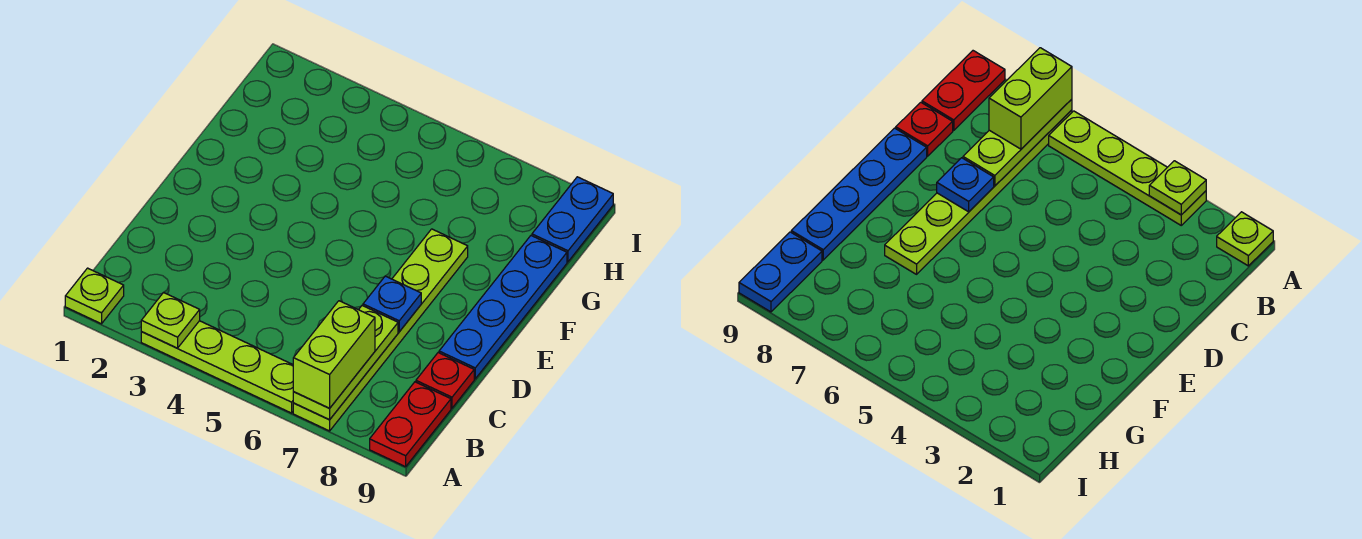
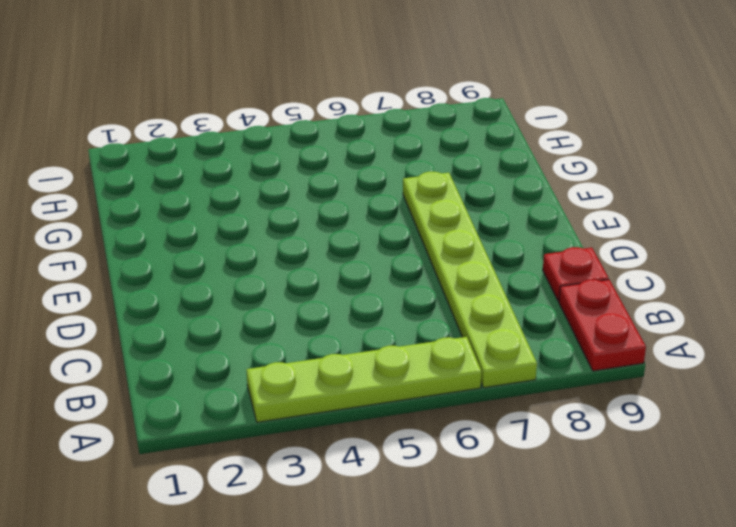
none -> lime plate A1 level 1
none -> blue plate D9:G9 level 1

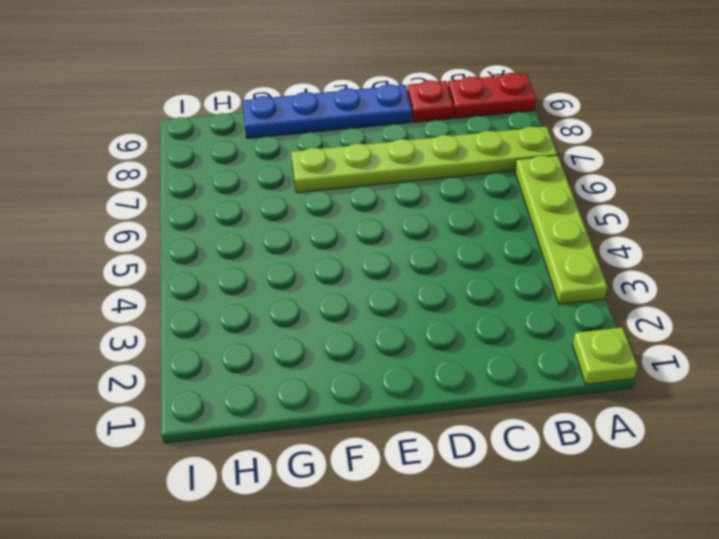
none -> blue plate H9:I9 level 1
none -> lime plate A3 level 2

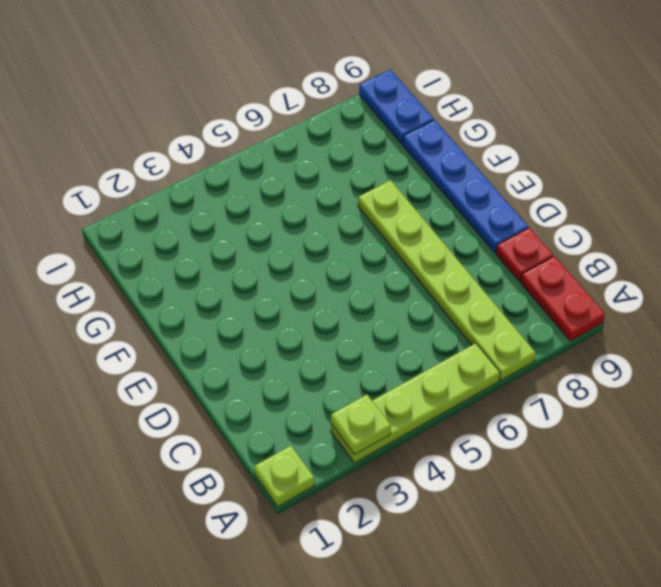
none -> lime plate A7:C7 level 2
none -> blue plate D7 level 2

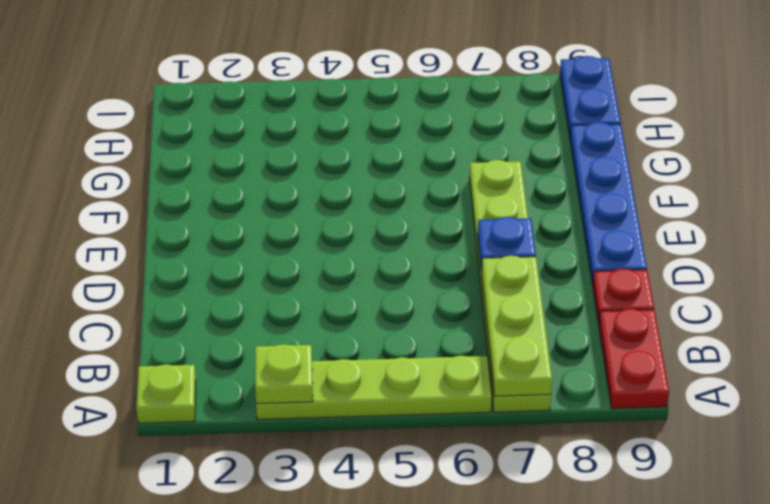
none -> lime brick A7:B7 level 3

